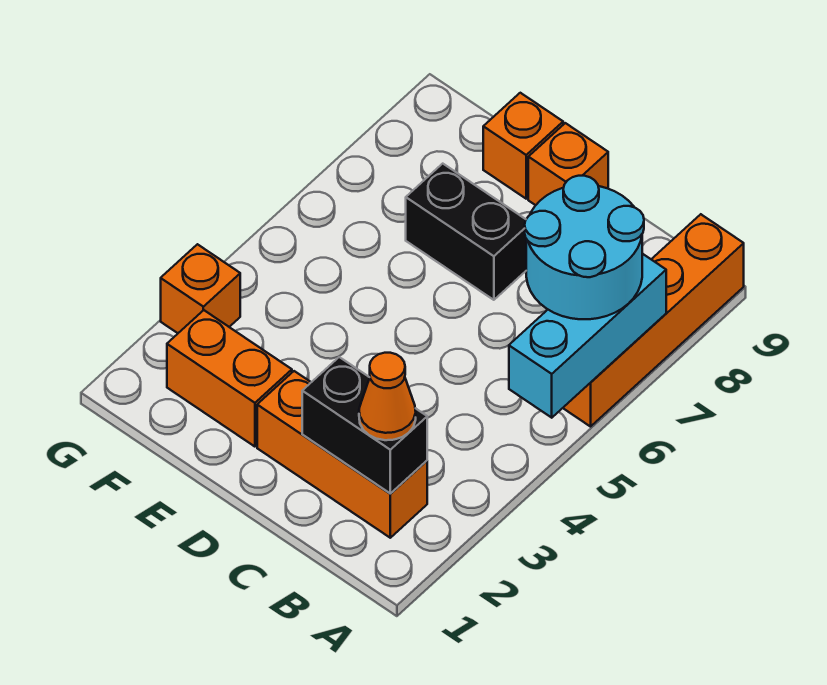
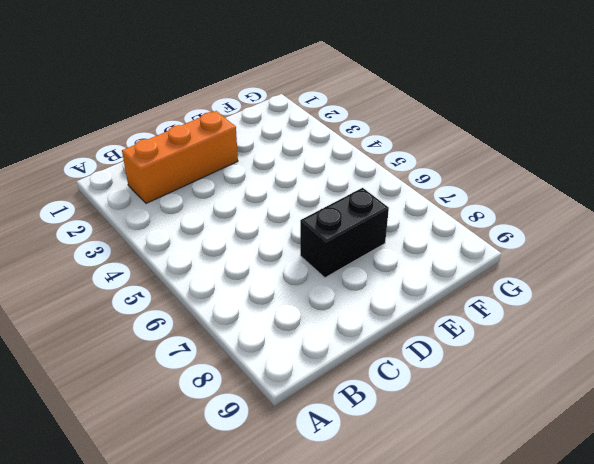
none -> orange brick A6:A9 level 1
none -> orange brick D9 level 1

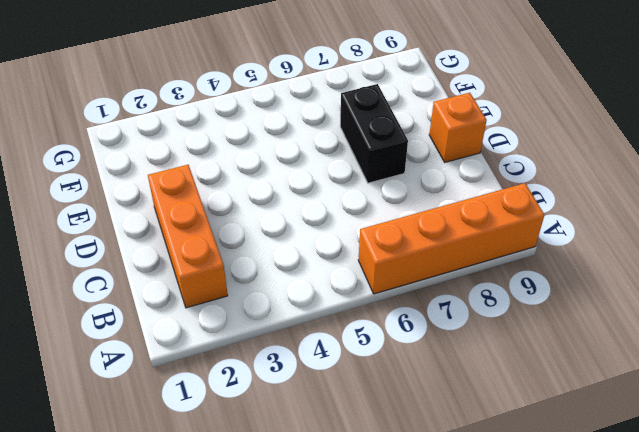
none -> orange brick E2:F2 level 1
none -> orange brick E9 level 1

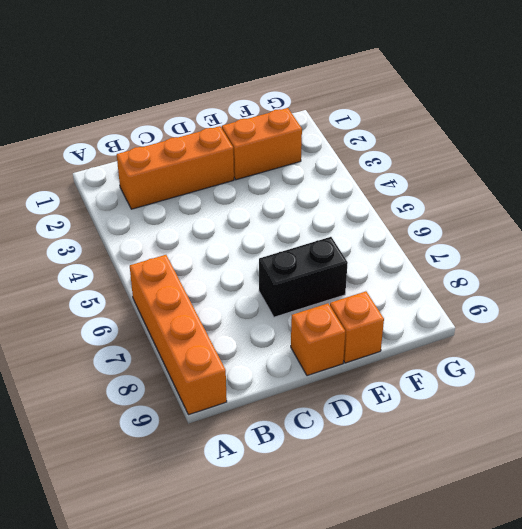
none -> orange brick G3 level 1
none -> cyan brick A5:A7 level 2

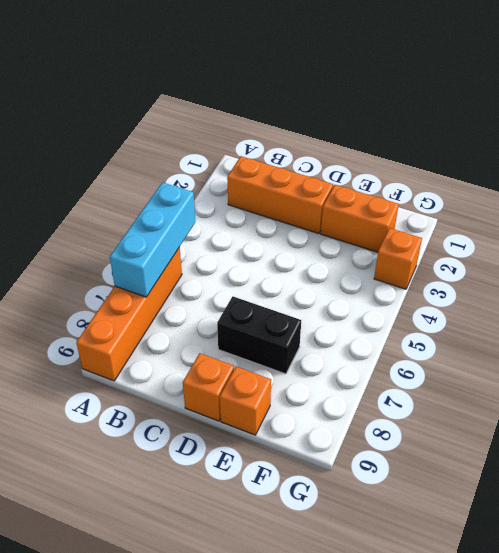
none -> black brick B2:C2 level 2
none -> cyan round brick A6:B7 level 3

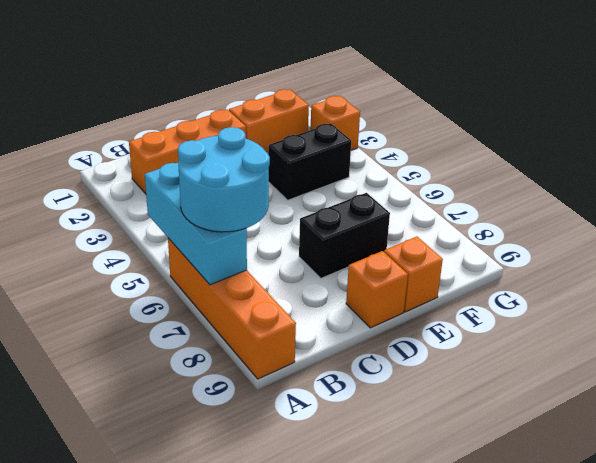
black brick E4:F4 level 1 -> black brick B2:C2 level 2
none -> orange cone B2 level 3

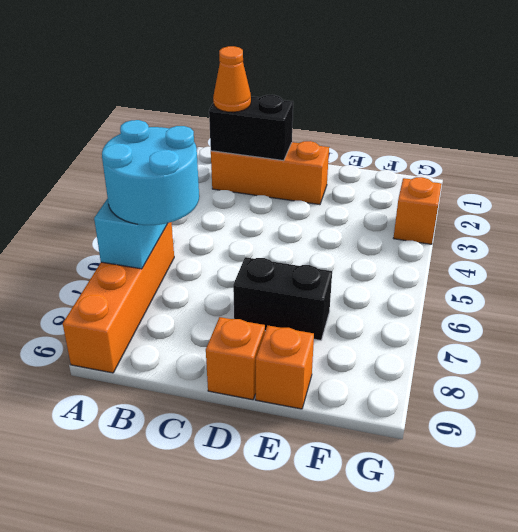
none -> orange brick E2:F2 level 1

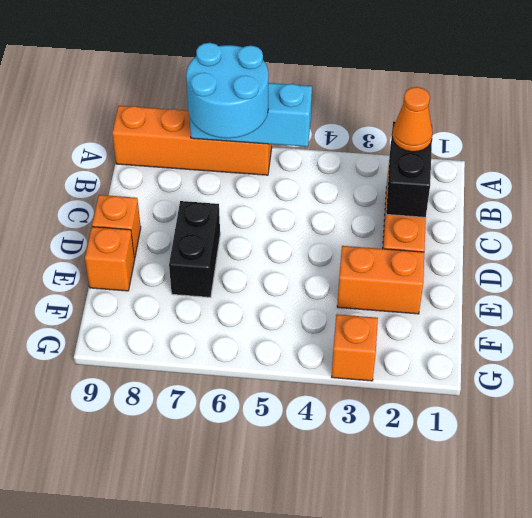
orange brick E2:E3 level 1 -> orange brick E2:F2 level 1

